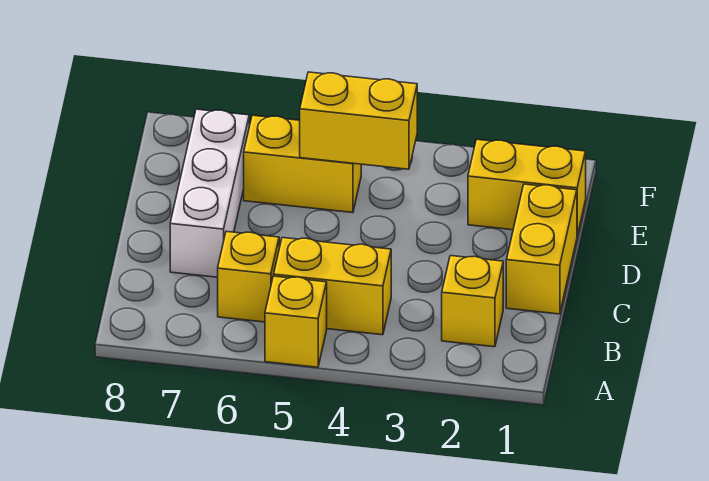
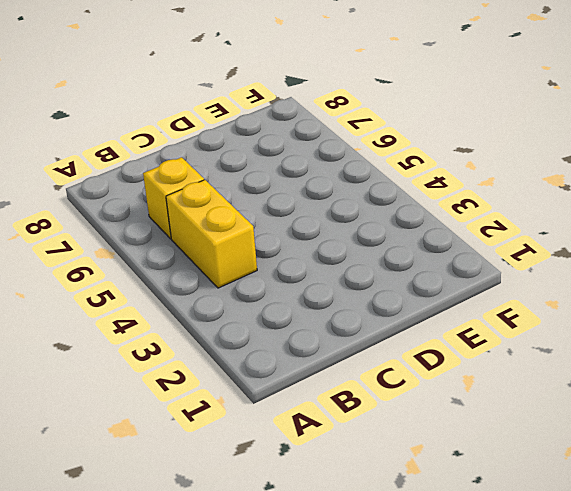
none -> yellow brick A5 level 1
none -> yellow brick B2 level 1

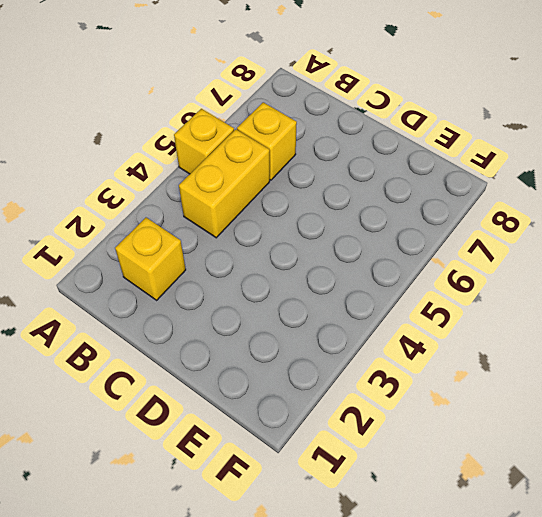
none -> yellow brick C1:D1 level 1
none -> white brick C7:E7 level 1

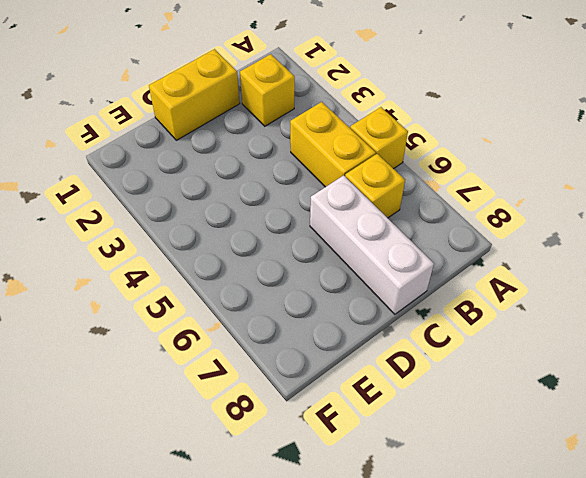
white brick C6:C8 level 1 -> white brick C7:E7 level 1
none -> yellow brick E1:E2 level 1
none -> yellow brick E5:E6 level 1

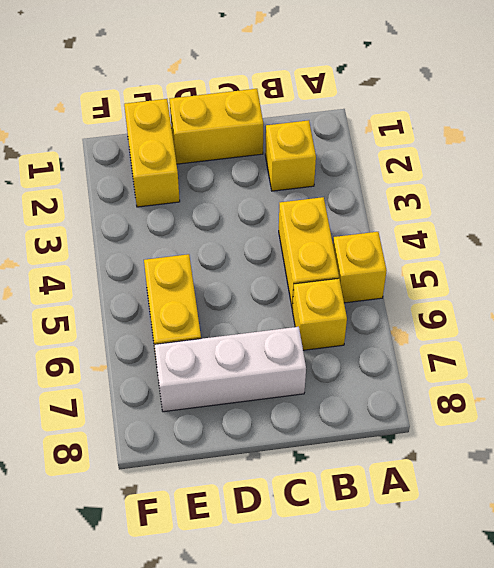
none -> yellow brick E4:E5 level 2

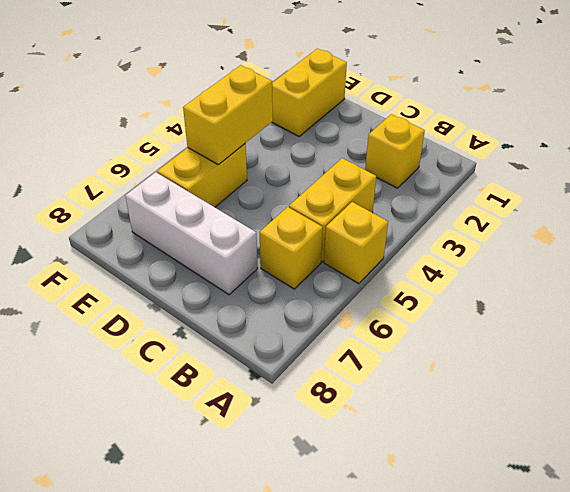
none -> yellow brick C1:D1 level 1

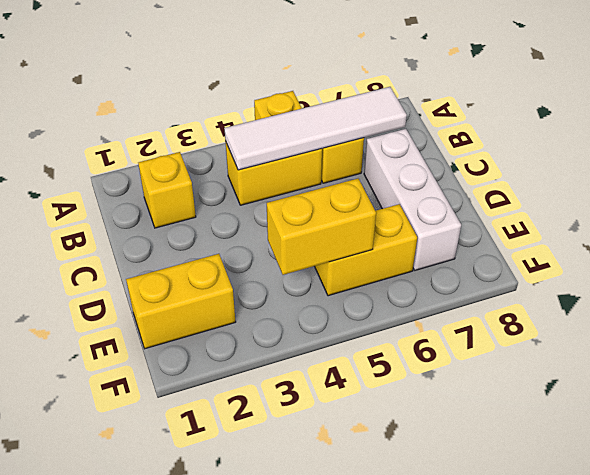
white tile B4:B7 level 2 -> none
none -> yellow brick C1:D1 level 1

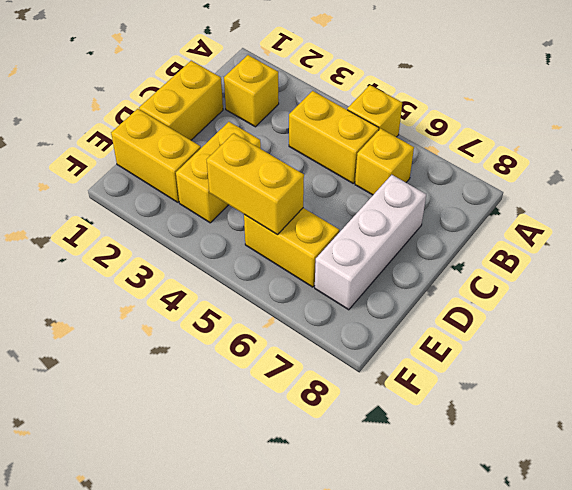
yellow brick D3:E3 level 1 -> none

